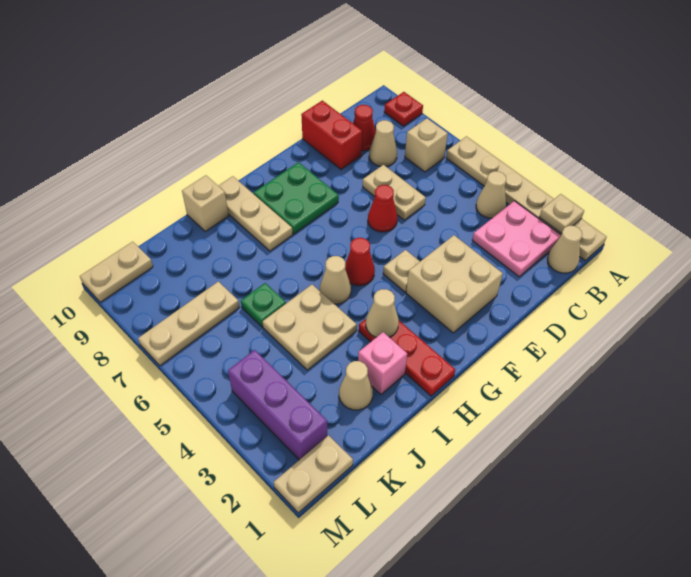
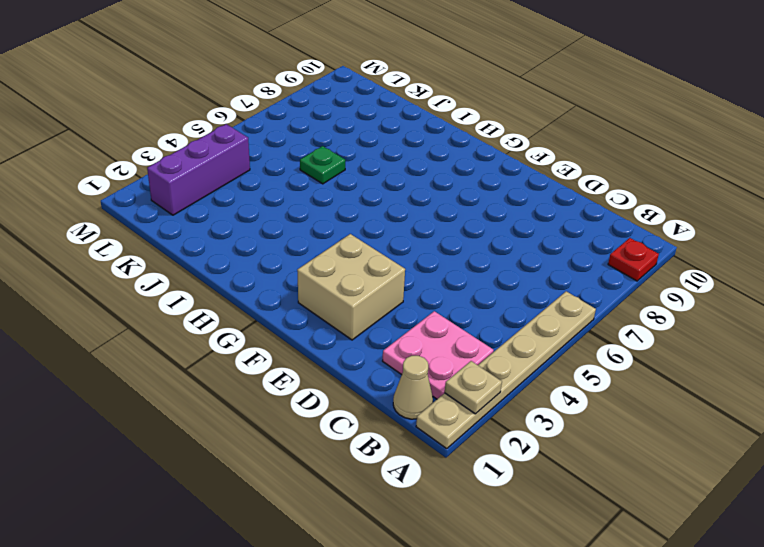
none -> tan cone B4 level 1
none -> tan brick B7 level 1
none -> tan cone C8 level 1

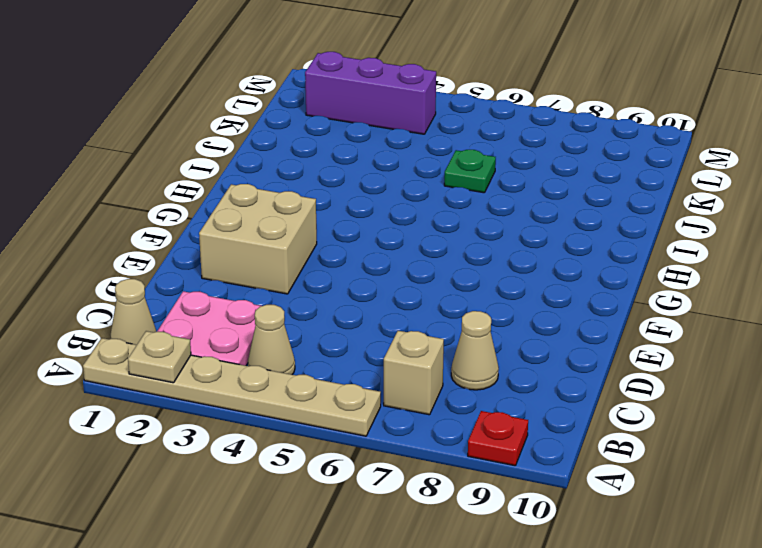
none -> red cone C9 level 1
none -> tan plate D6:D7 level 1
none -> red brick D9:D10 level 1

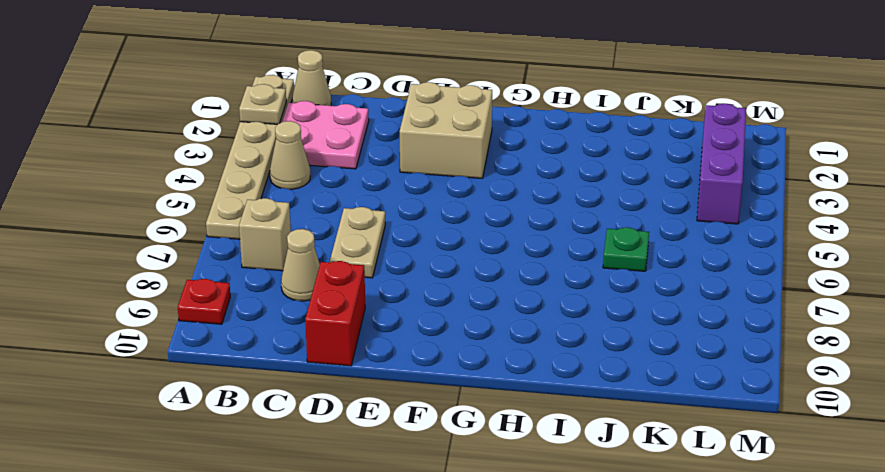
none -> red cone C9 level 1
none -> red cone E6 level 1
none -> tan plate F4 level 1

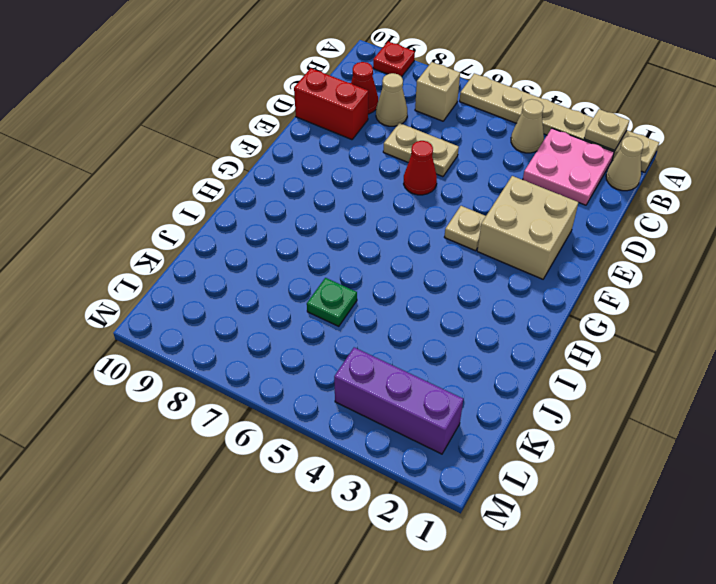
none -> green plate F8:G9 level 1
none -> red cone G5 level 1
none -> red plate H1:H3 level 1

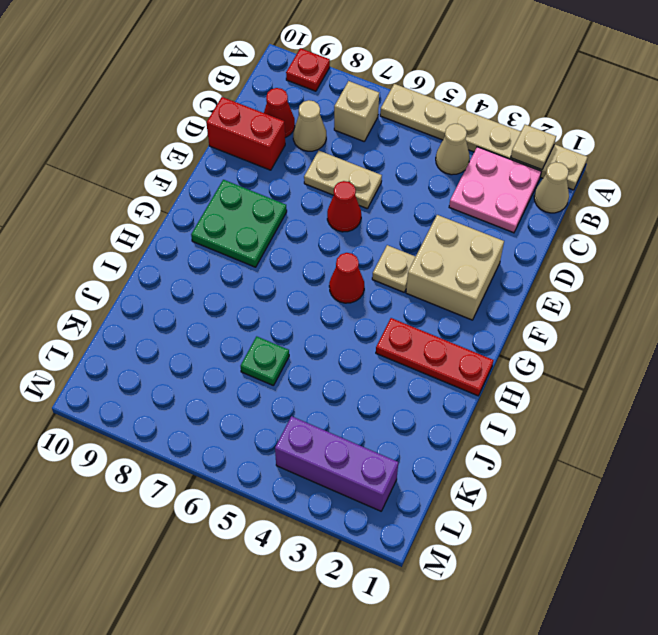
none -> tan cone H5 level 1
none -> tan plate H8:H10 level 1
none -> pink brick I2 level 1

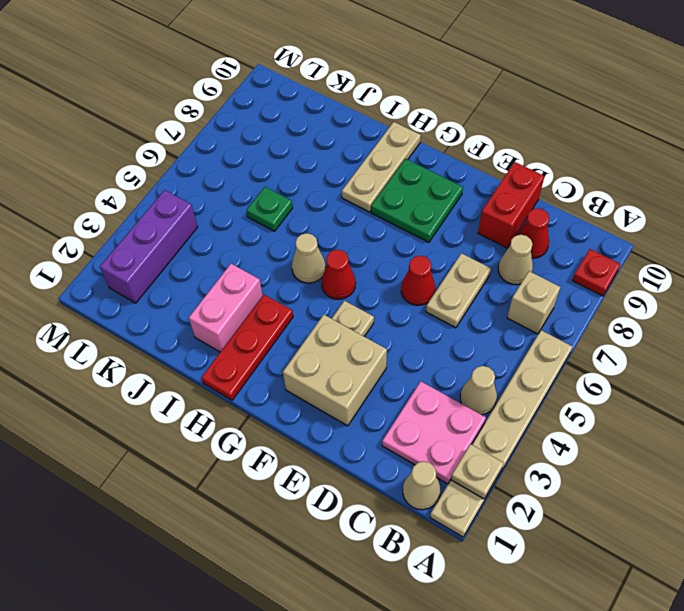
pink brick I2:I3 level 1 -> pink brick I2 level 1
none -> tan plate I4:J5 level 1
none -> tan brick I10 level 1
none -> tan cone J2 level 1

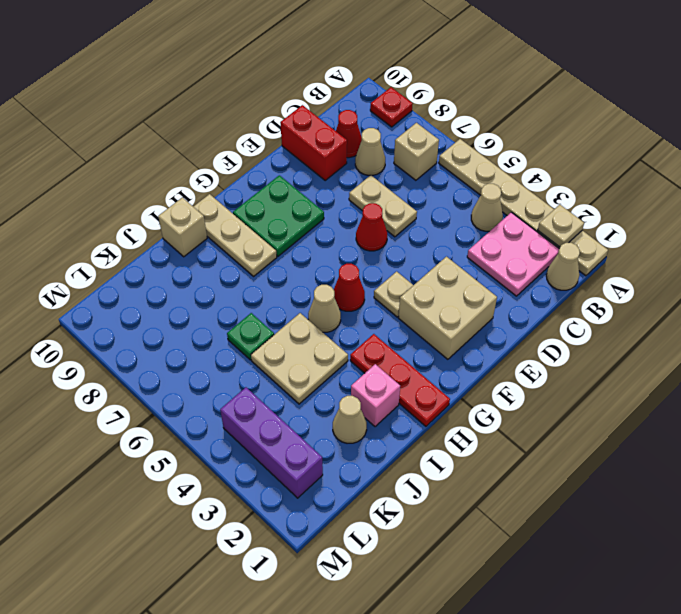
none -> tan plate K7:M7 level 1
none -> tan plate L1:M1 level 1
none -> tan plate L10:M10 level 1

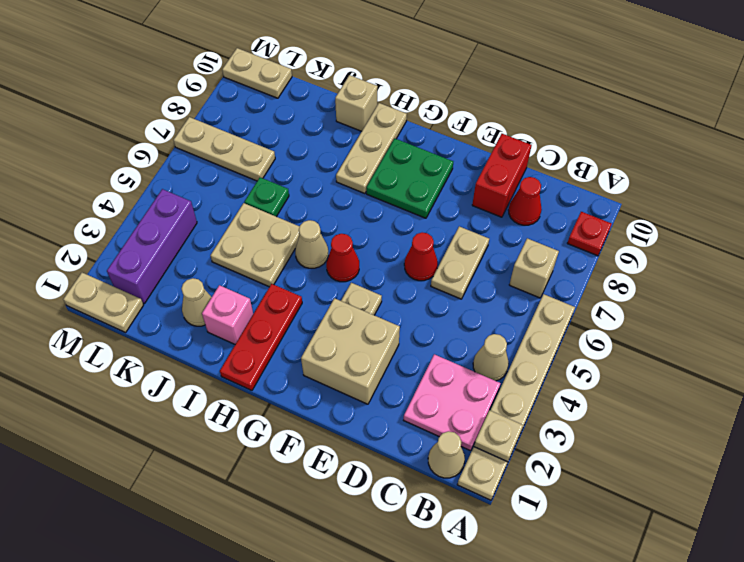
none -> tan cone C8 level 1
none -> tan cone H3 level 2

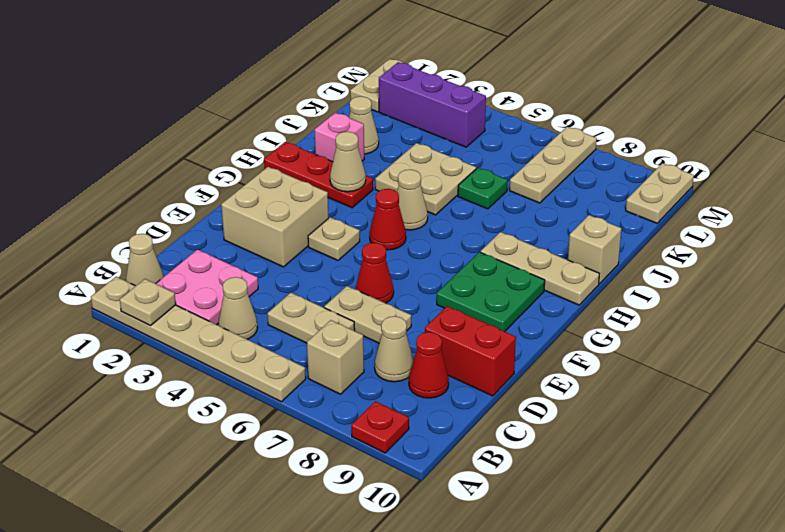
tan plate C5:C6 level 1 -> none

